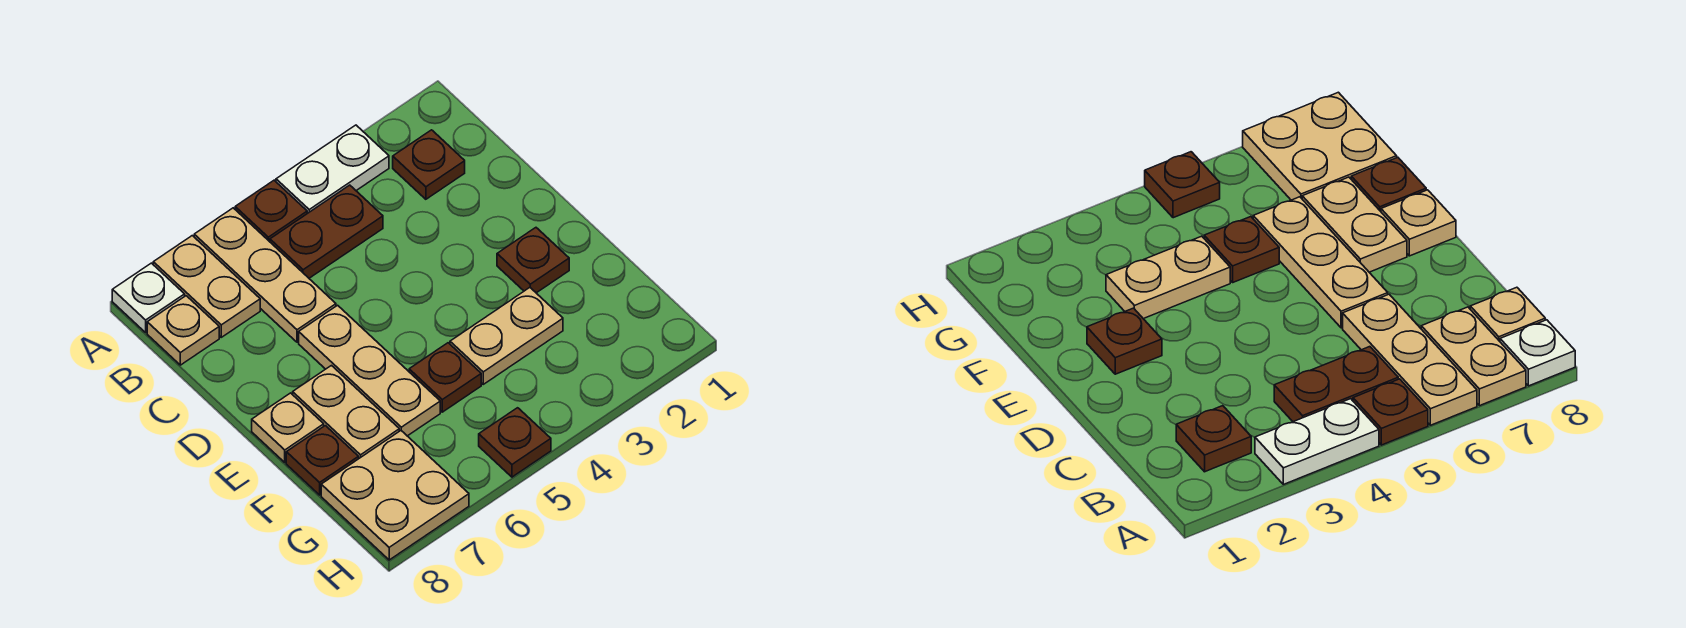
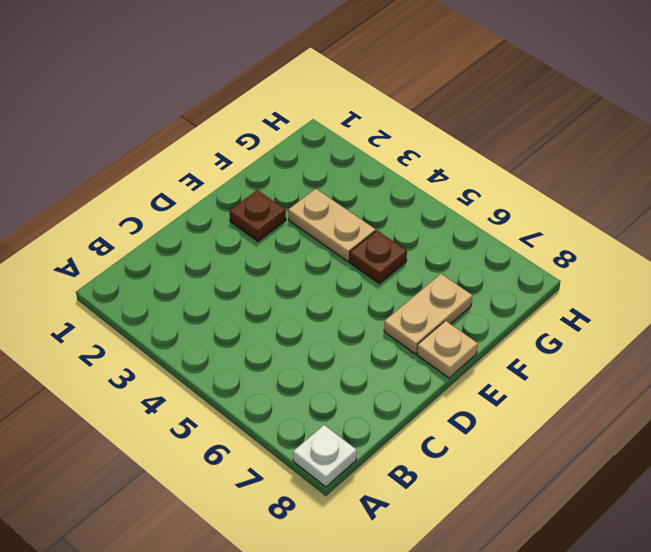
none -> white plate A3:A4 level 1
none -> brown plate A5 level 1
none -> tan plate A6:C6 level 1

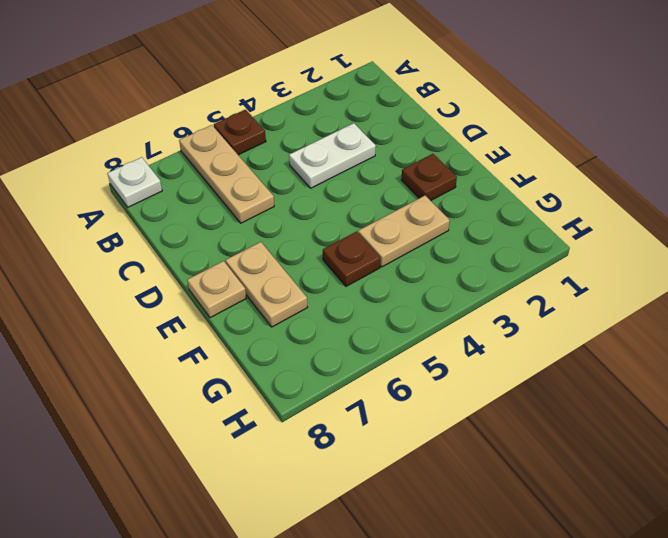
white plate C3:C4 level 1 -> white plate A3:A4 level 1
none -> tan plate A7:B7 level 1
none -> brown plate B2 level 1
none -> brown plate B4:B5 level 1

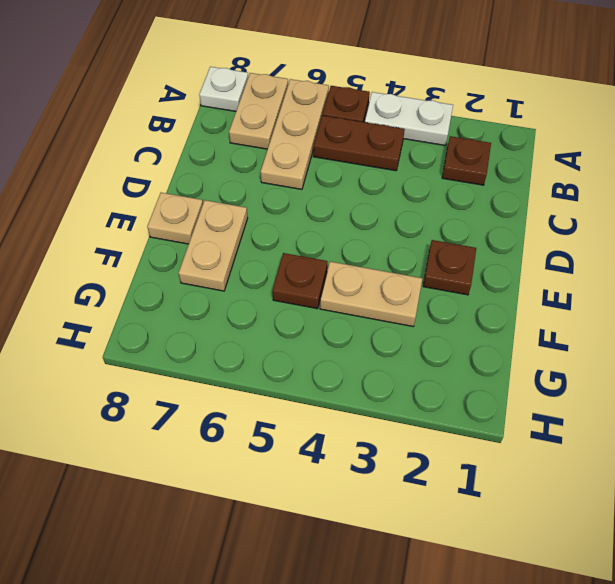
none -> tan plate B8 level 1
none -> tan plate D6:F6 level 1
none -> brown plate F8 level 1

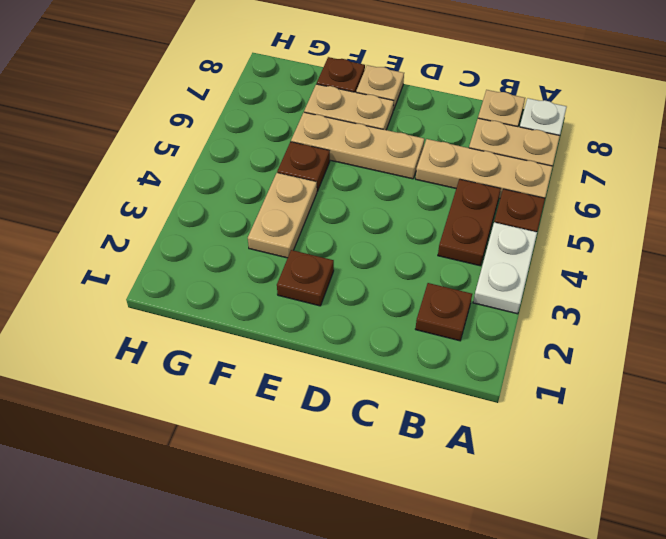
none -> tan plate G7:H8 level 1
none -> brown plate H5 level 1

